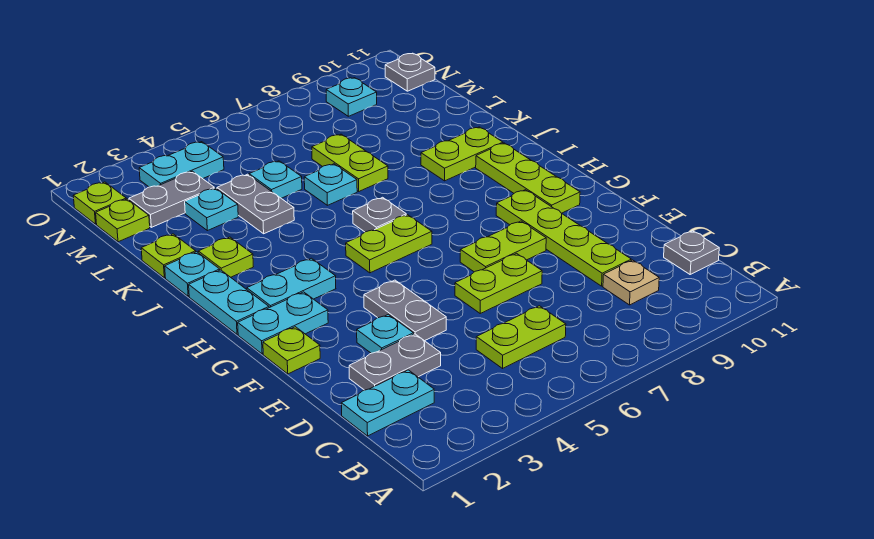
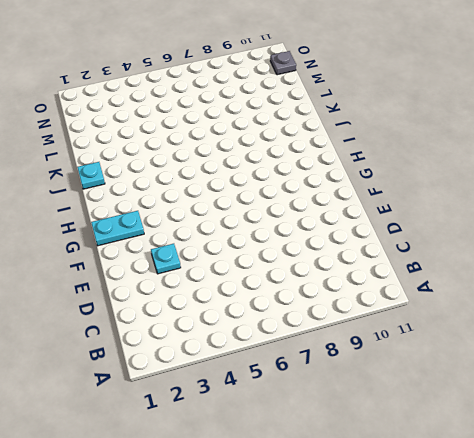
none -> cyan plate C1:C2 level 1
none -> lime plate C5:C6 level 1
none -> tan plate C9 level 1
none -> grey plate C11 level 1

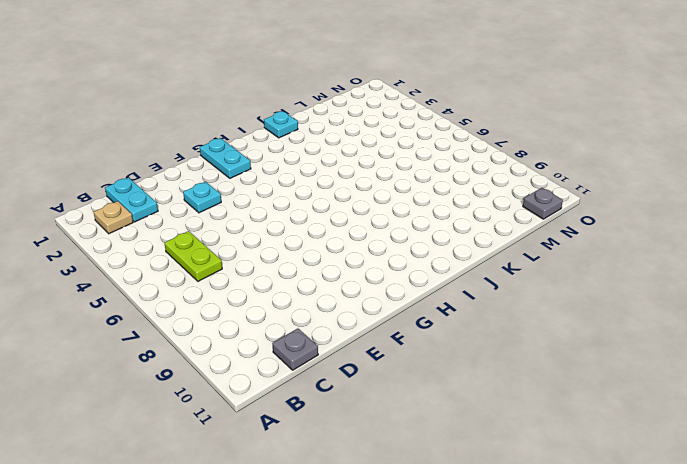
tan plate B2 level 1 -> tan plate C9 level 1
none -> grey plate D2:D3 level 1
none -> lime plate D9:G9 level 1
none -> grey plate E4:F4 level 1
none -> lime plate E6:E7 level 1

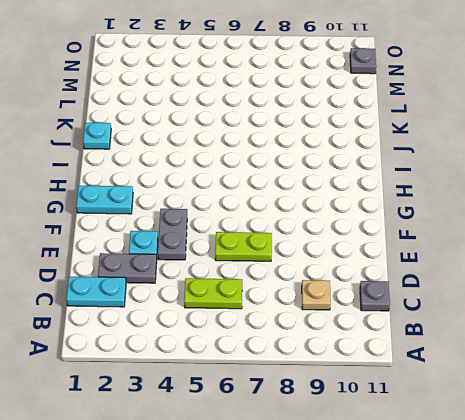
none -> lime plate D9:G9 level 1
none -> lime plate F1 level 1
none -> lime plate F7:F8 level 1
none -> lime plate G10:I10 level 1

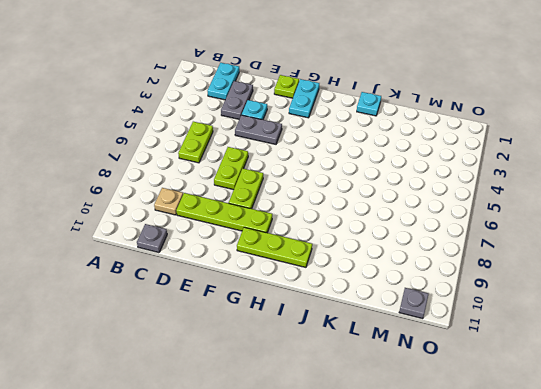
none -> cyan plate H1:I1 level 1
none -> cyan plate H2:H3 level 1
none -> lime plate H5:H6 level 1
none -> grey plate I6 level 1

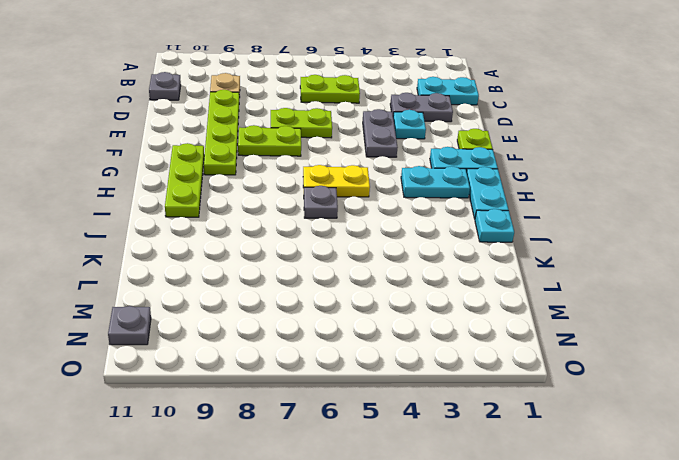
yellow plate H5:H6 level 1 -> lime plate H5:H6 level 1
none -> lime plate J2 level 1
none -> lime plate J9:J10 level 1
none -> lime plate K1 level 1
none -> grey plate K4:L4 level 1

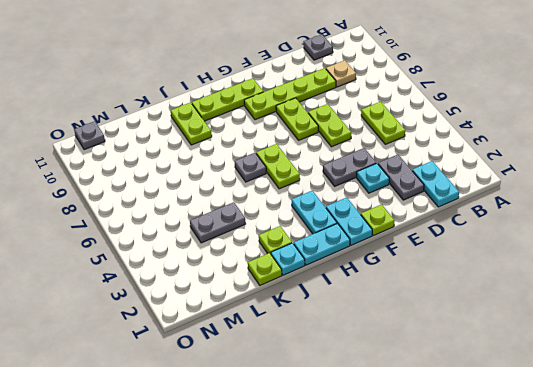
none -> cyan plate K6 level 1
none -> lime plate K7:L7 level 1
none -> cyan plate L3 level 1
none -> cyan plate L5 level 1

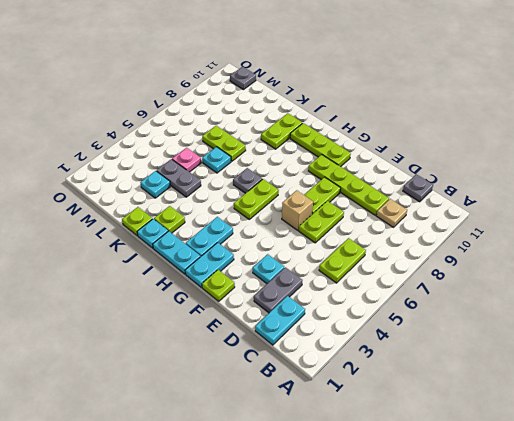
tan brick F6 level 1 -> none
pink plate L5 level 1 -> cyan plate L5 level 1
none -> grey plate E4:F4 level 1
none -> lime plate M1 level 1
none -> grey plate M2:M3 level 1
none -> lime plate N1 level 1

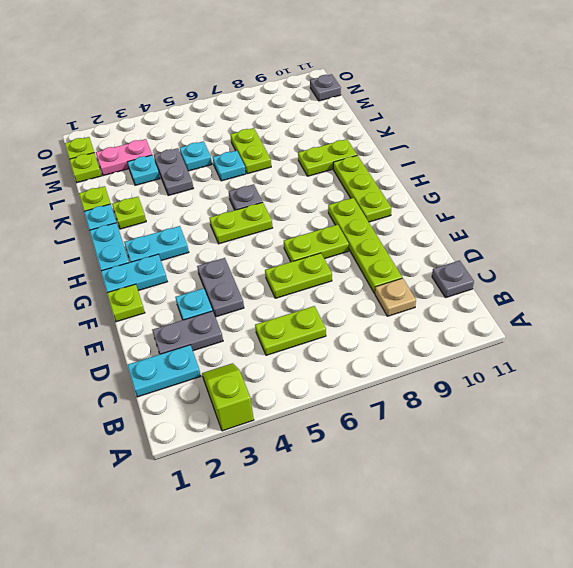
lime slope A3:B3 level 1 top A -> none
pink plate M2:M3 level 1 -> grey plate M2:M3 level 1
none -> cyan plate N3:N4 level 1
none -> cyan plate N9 level 1

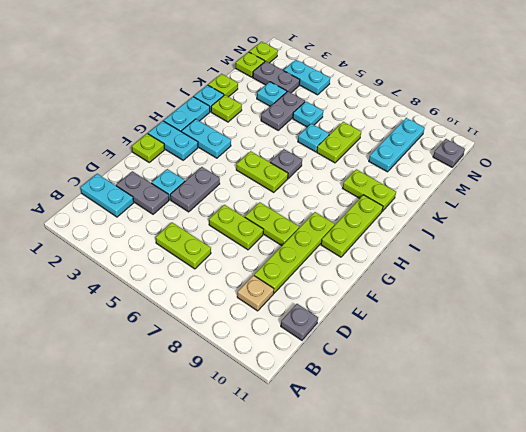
cyan plate L9:N9 level 1 -> cyan plate N9 level 1

